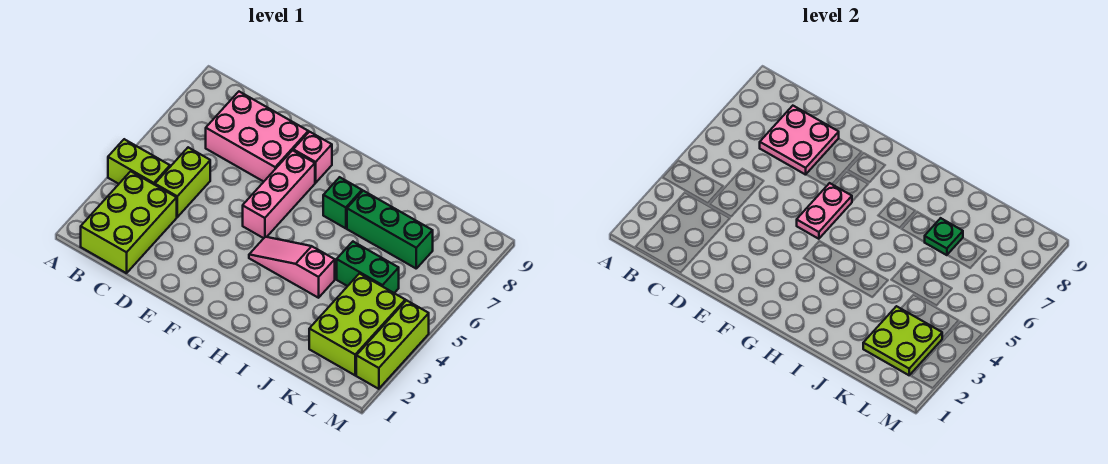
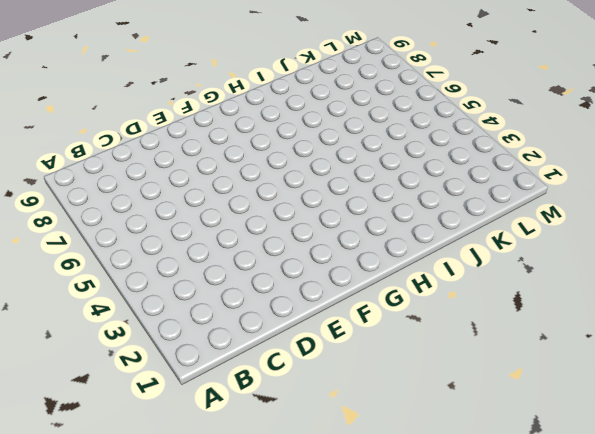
none -> lime brick A4:B4 level 1
none -> lime brick B1:C3 level 1
none -> lime brick C4:C5 level 1

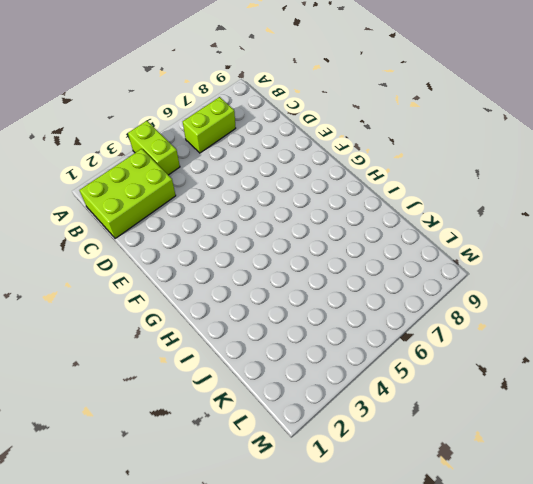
lime brick B6:B7 level 1 -> lime brick C4:C5 level 1
none -> pink brick C7:E8 level 1
none -> pink brick F5:F7 level 1
none -> pink brick F8 level 1

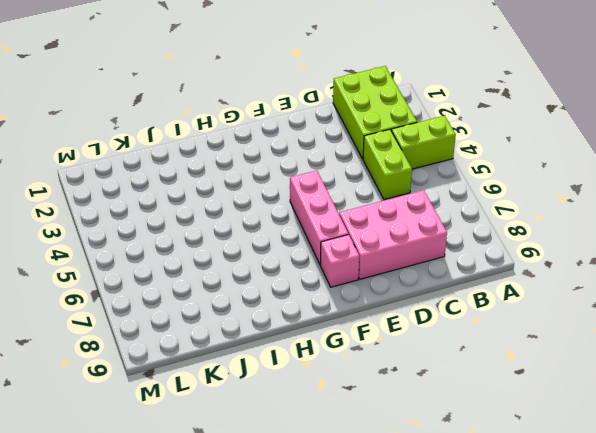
none -> pink slope G4:I4 level 1 top I
none -> green brick H7 level 1
none -> green brick I7:K7 level 1

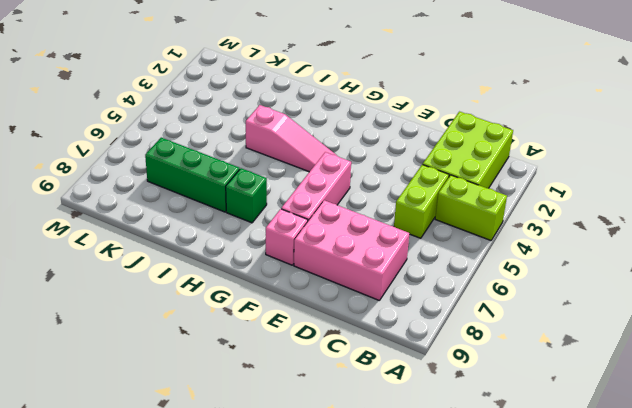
none -> green brick J5:K5 level 1
none -> lime brick K2:L4 level 1
none -> lime brick M2:M4 level 1

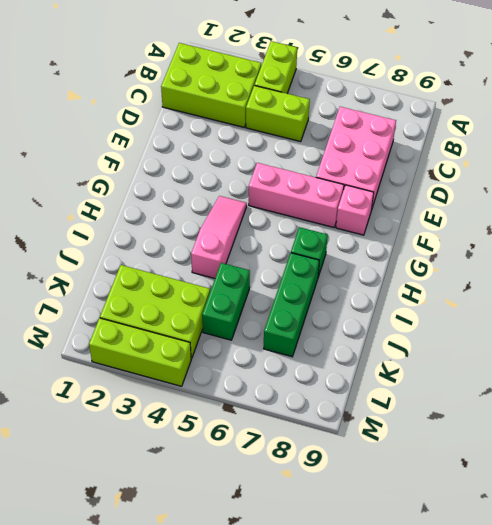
none -> pink plate C7:D8 level 2
none -> pink plate F5:F6 level 2
none -> green plate J7 level 2

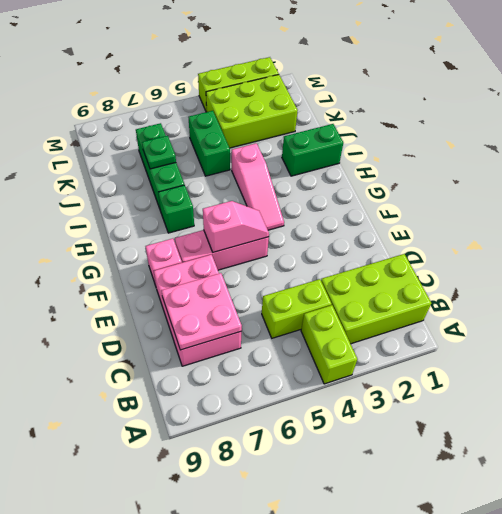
pink slope F5:F6 level 2 top 6 -> pink plate F5:F6 level 2
green brick I1:I2 level 1 -> none
none -> lime plate K2:L3 level 2

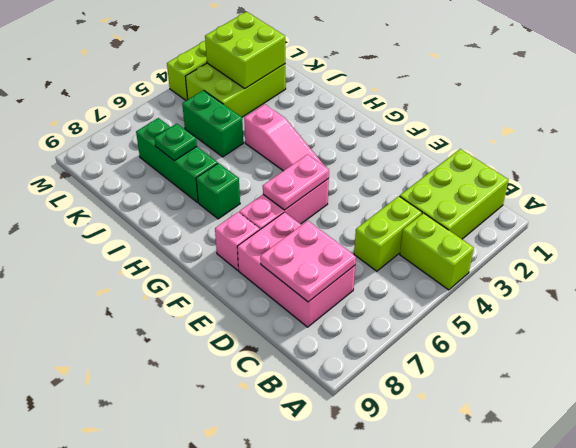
lime brick K2:L3 level 2 -> lime plate K2:L3 level 2

